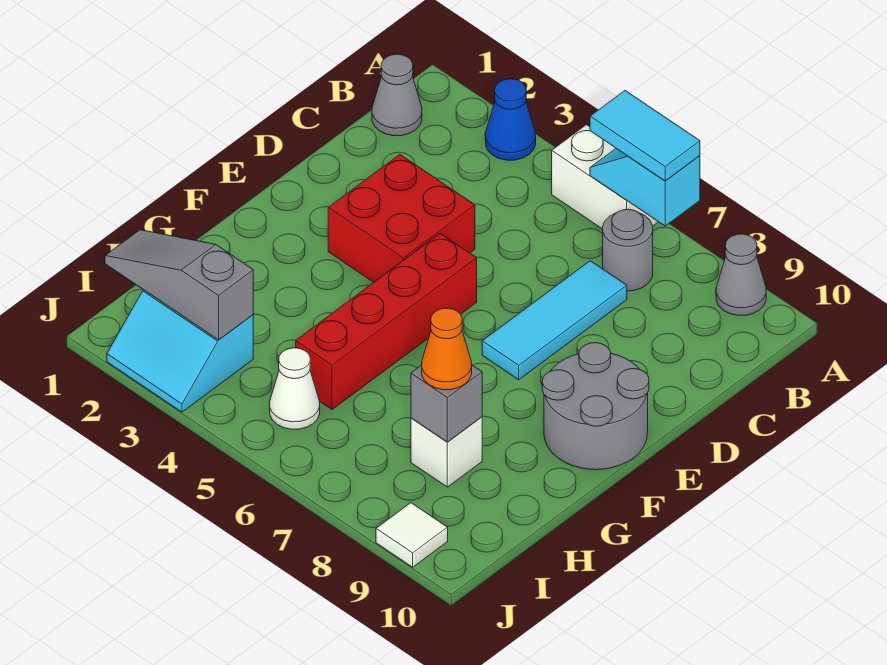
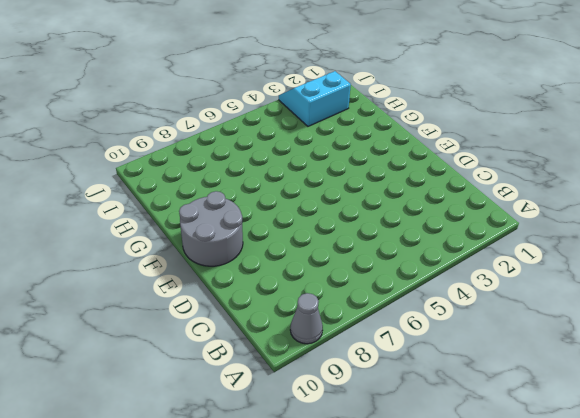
none -> blue cone A3 level 1
none -> white brick A5:A6 level 1
none -> grey cone B1 level 1

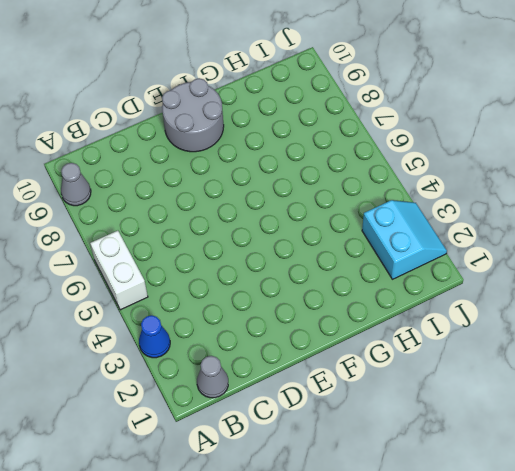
none -> grey round brick B7 level 1
none -> cyan tile C7:E7 level 1
none -> red brick D3:E4 level 1

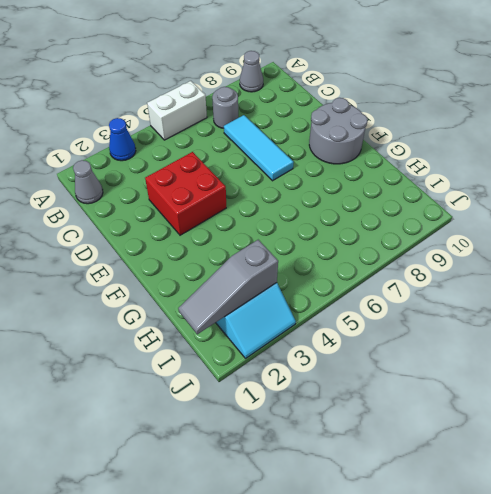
none -> red brick E5:H5 level 1
none -> white brick H8 level 1
none -> white cone I5 level 1

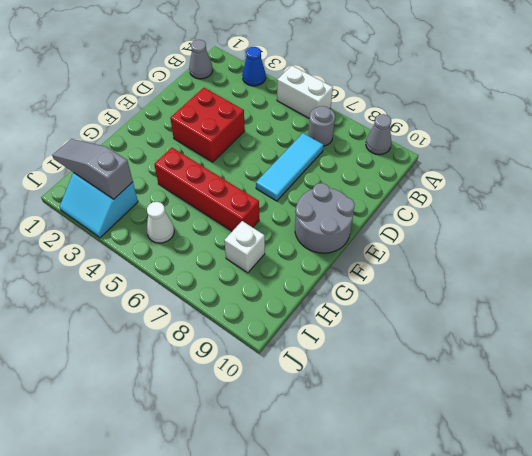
red brick G4:G7 level 1 -> red brick E5:H5 level 1
none -> white tile J9 level 1
none -> cyan slope A6:A7 level 2 top 7
none -> grey brick H8 level 2

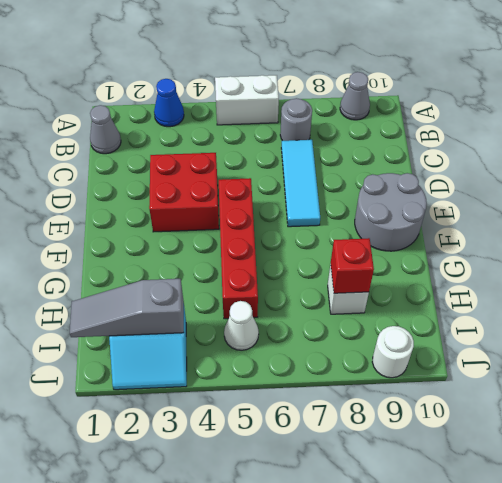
red brick H8 level 2 -> grey brick H8 level 2
white round brick J9 level 1 -> white tile J9 level 1
none -> cyan slope A6:A7 level 2 top 7
none -> cyan tile A6:A7 level 3
none -> orange cone H8 level 3

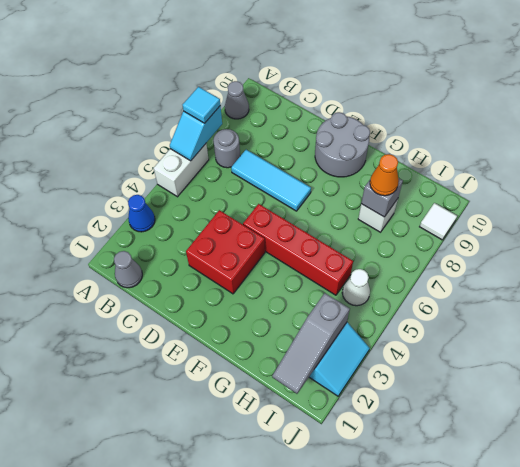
cyan tile A7 level 3 -> cyan tile A6:A7 level 3

